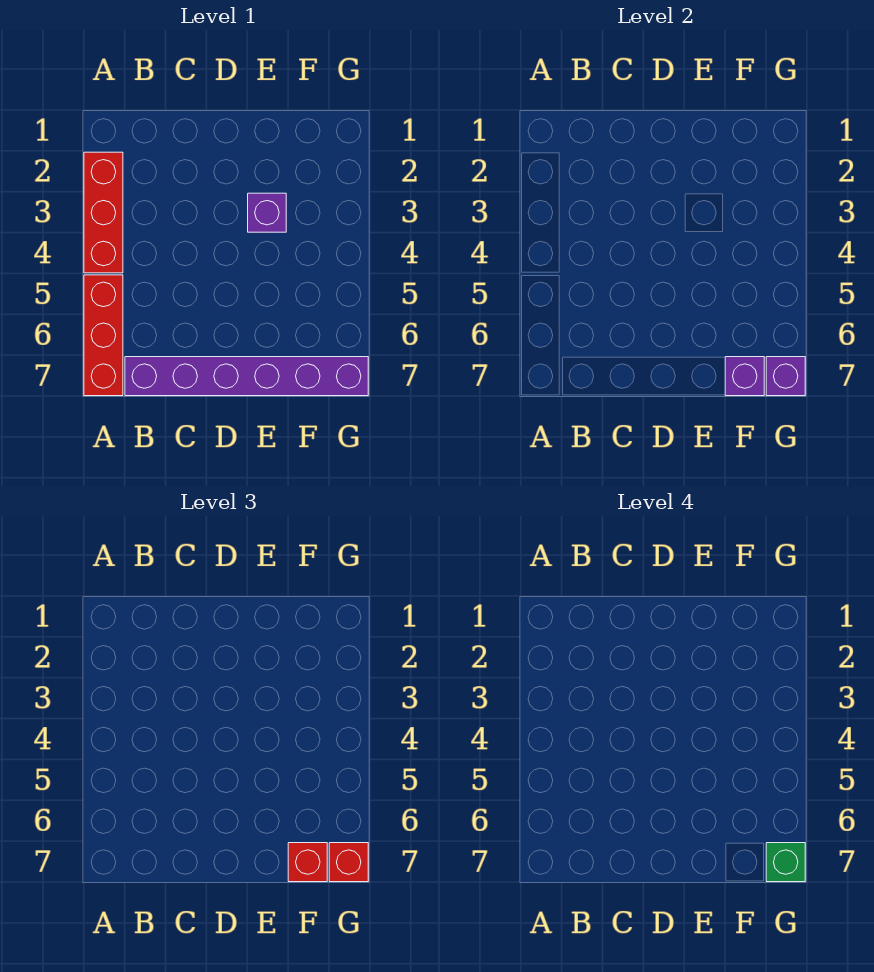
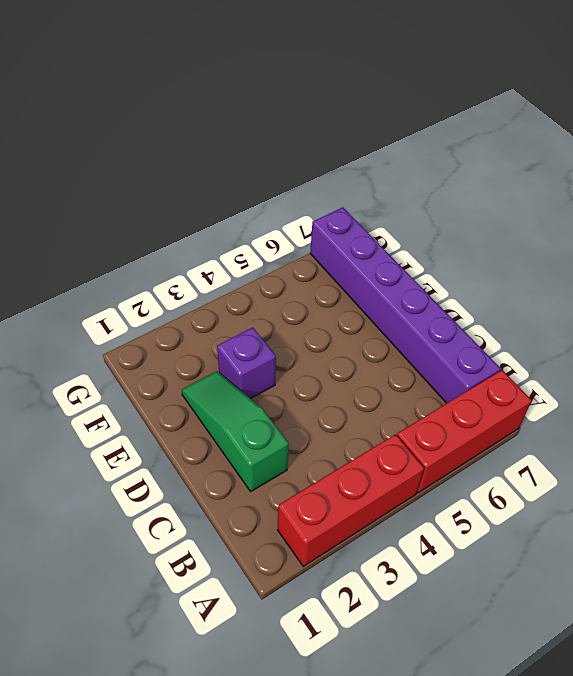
green slope C2:E2 level 1 top C -> none
none -> purple brick F7 level 2
none -> purple brick G7 level 2

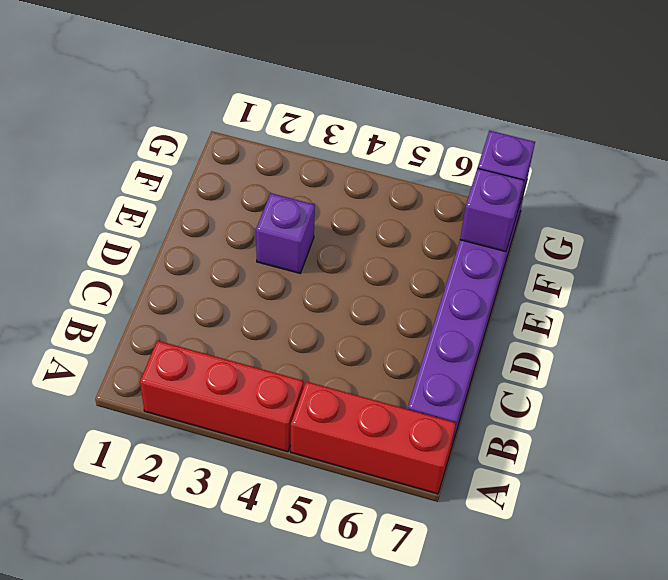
none -> red brick F7 level 3
none -> red brick G7 level 3

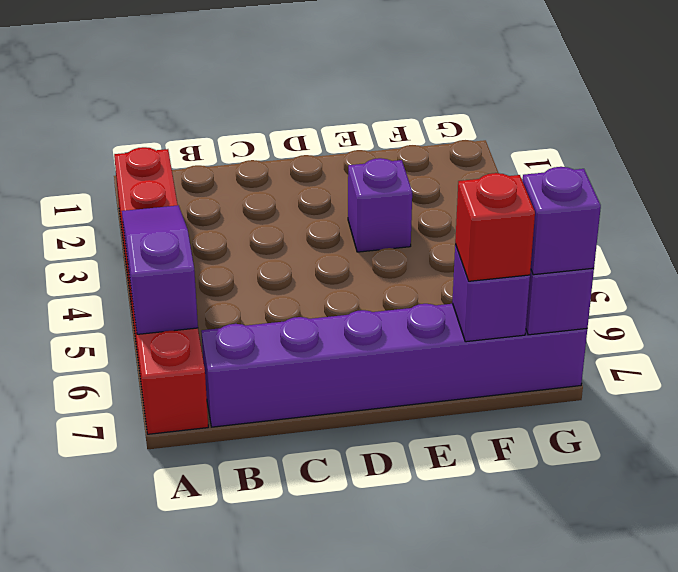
purple slope A4:A6 level 2 top 6 -> none
purple brick G7 level 3 -> red brick G7 level 3
none -> green brick G7 level 4

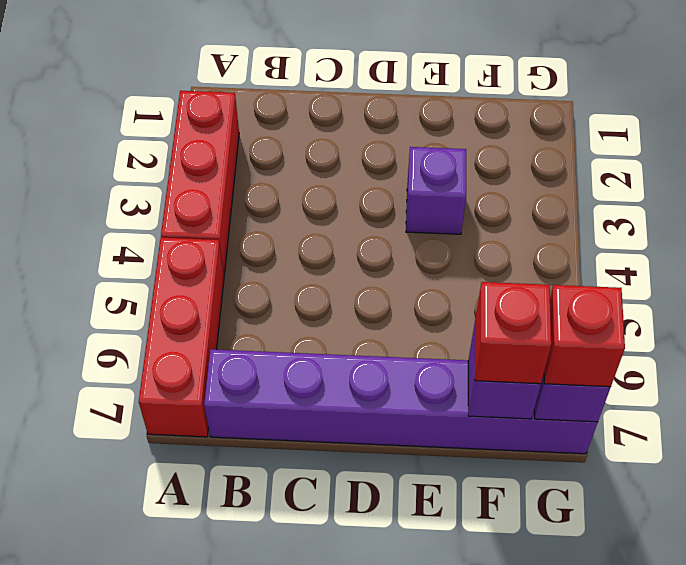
none -> green brick G7 level 4

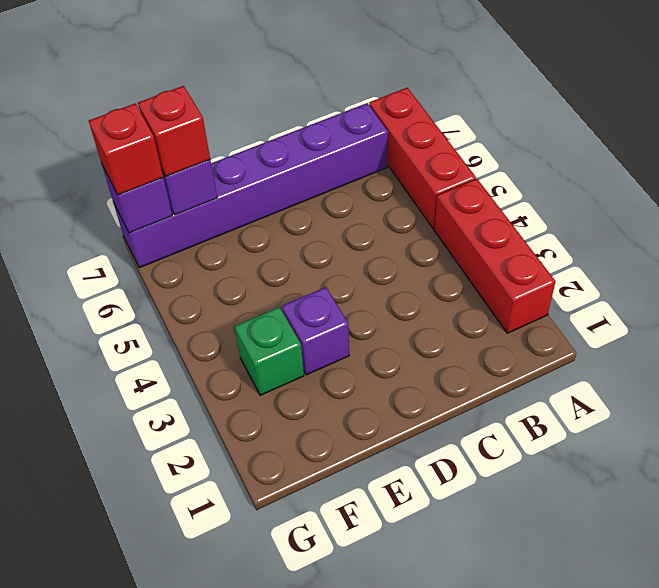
green brick F3 level 1 -> green brick G7 level 4

